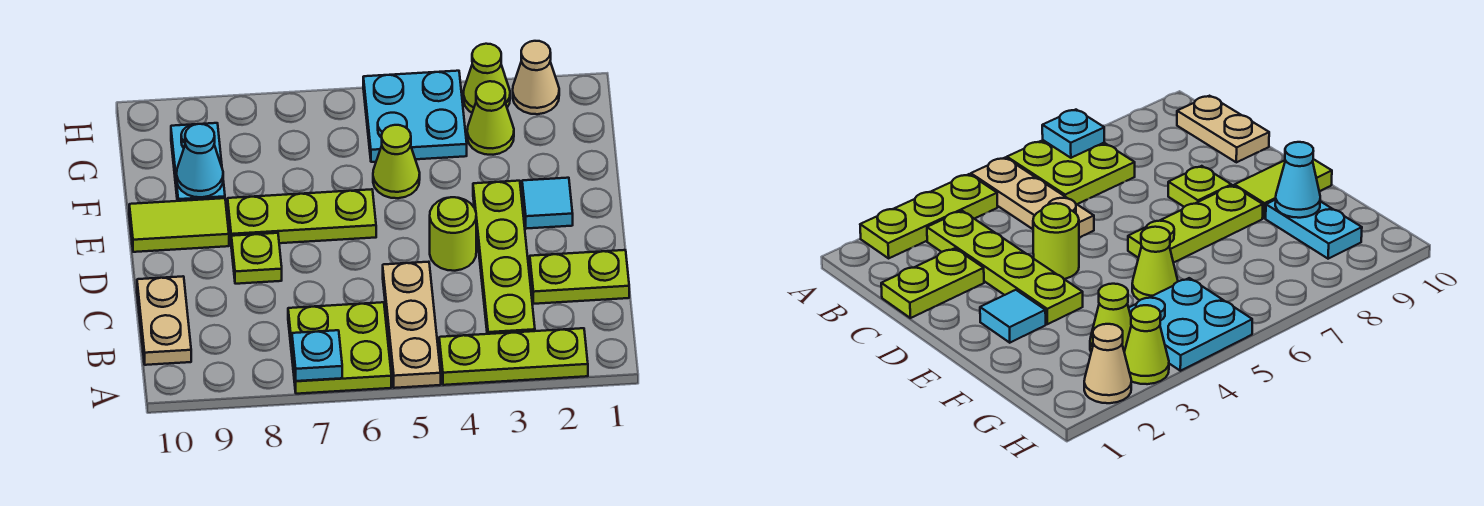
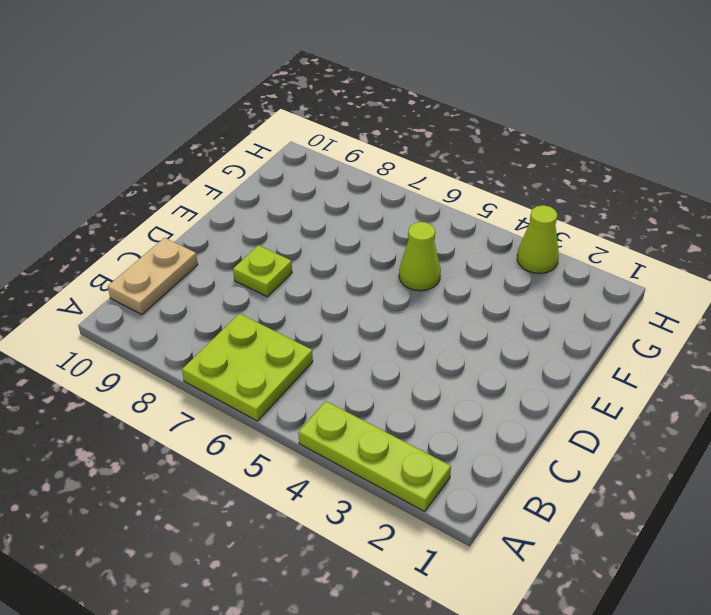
none -> tan plate A5:C5 level 1
none -> lime plate B3:E3 level 1
none -> lime plate C1:C2 level 1

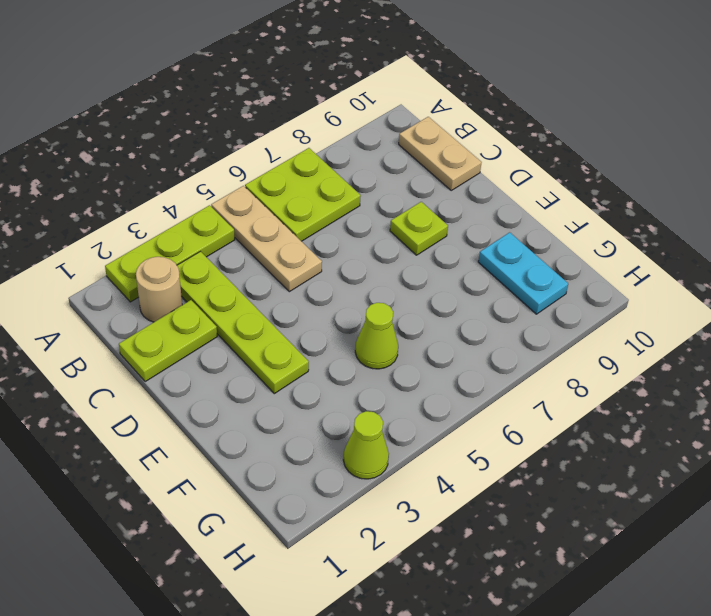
tan round brick B2 level 1 -> none
none -> lime round brick D4 level 1
none -> cyan tile E2 level 1
none -> lime plate E6:E8 level 1

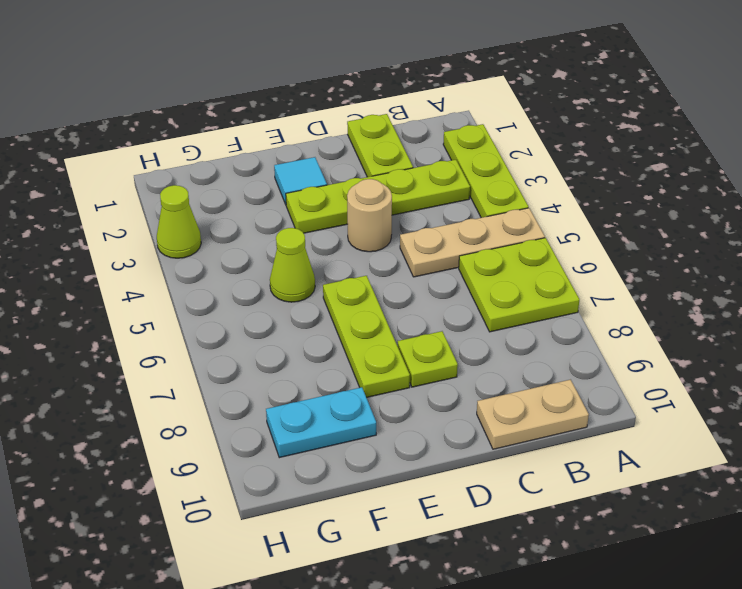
tan round brick D4 level 1 -> lime round brick D4 level 1
none -> lime tile E9:E10 level 1
none -> lime cone G3 level 1
none -> cyan plate G4:H5 level 1

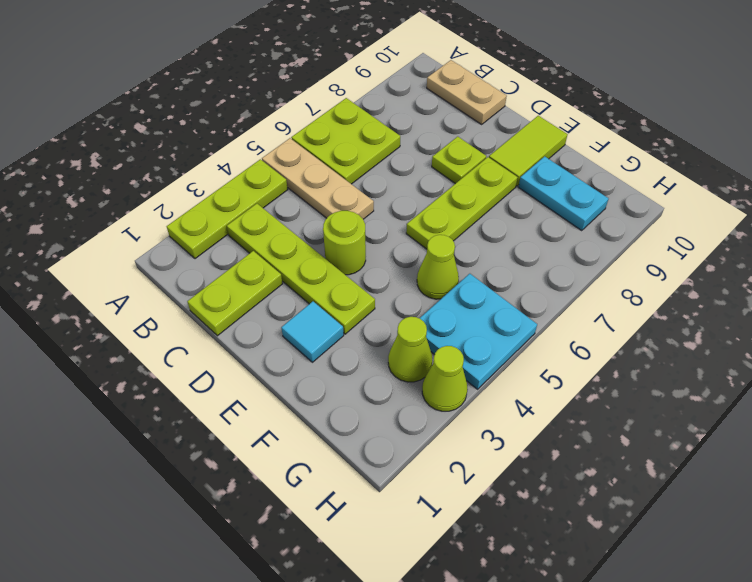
none -> tan cone H2 level 1
none -> cyan plate A7 level 2
none -> cyan cone F9 level 2

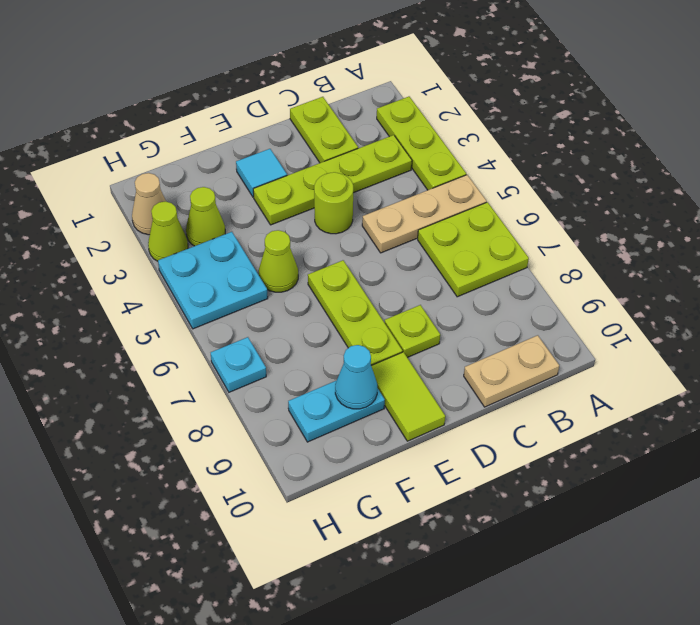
cyan plate H7 level 1 -> cyan plate A7 level 2

